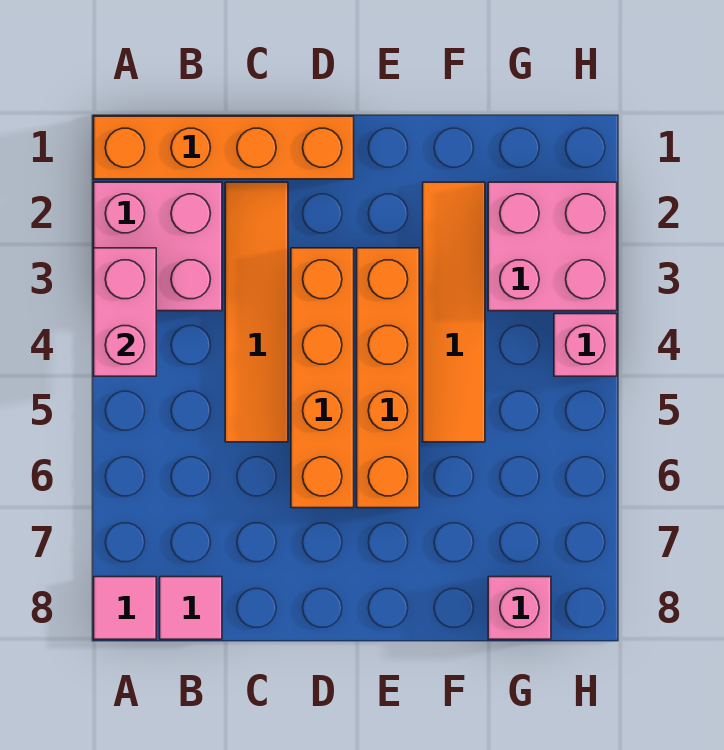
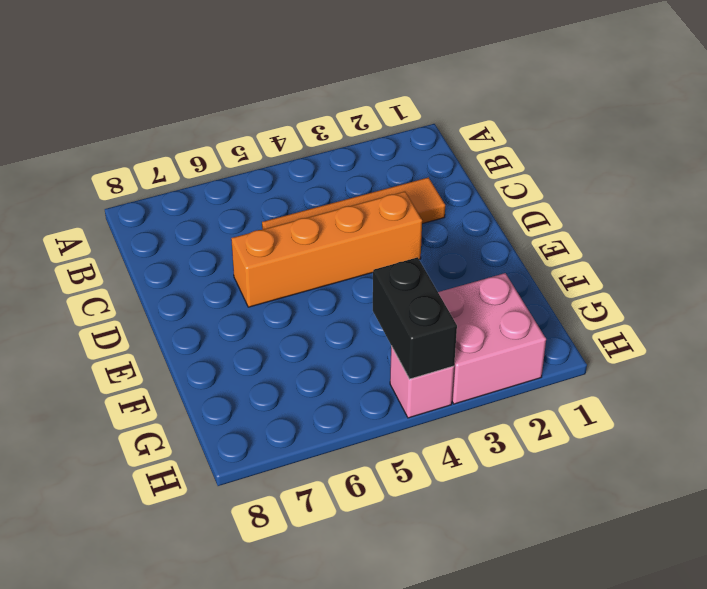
black brick G4:H4 level 2 -> none
none -> orange brick A1:D1 level 1
none -> pink brick A2:B3 level 1
none -> pink tile A8 level 1

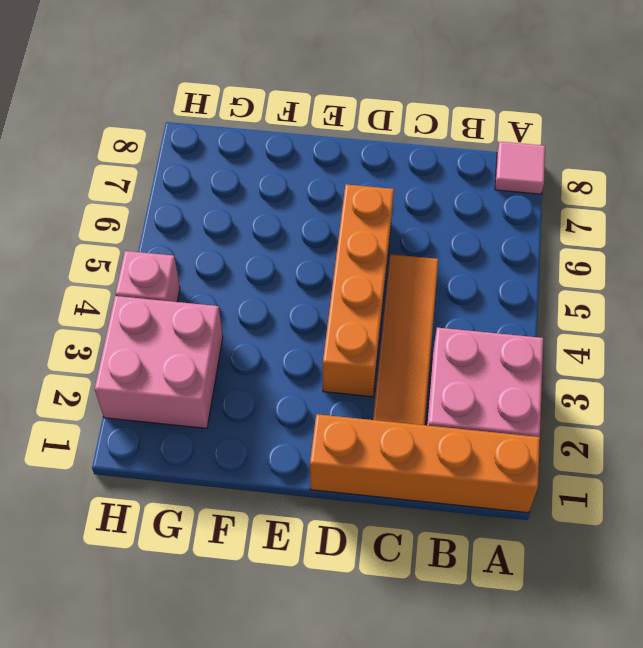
none -> pink tile B8 level 1
none -> orange brick E3:E6 level 1
none -> orange tile F2:F5 level 1

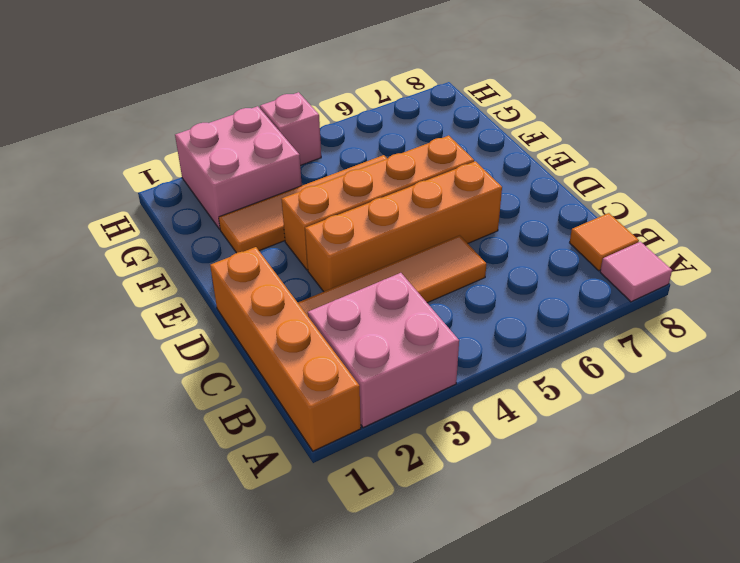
orange tile B8 level 1 -> pink tile B8 level 1
none -> pink brick G8 level 1
none -> pink brick A3:A4 level 2

